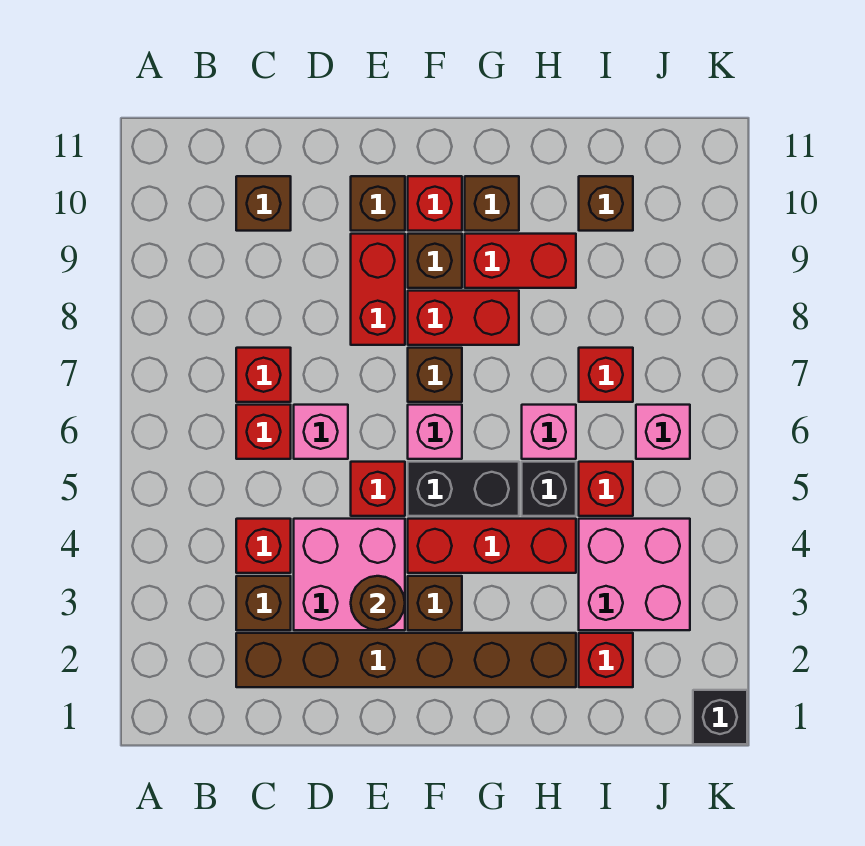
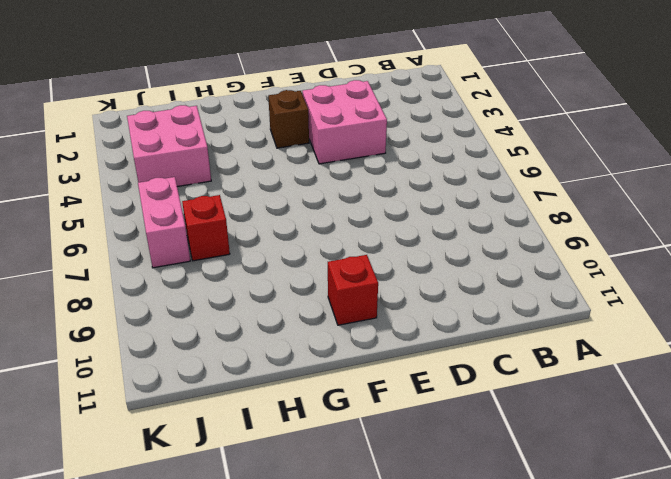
pink brick J6:J7 level 1 -> pink brick J6 level 1
none -> brown brick C2:H2 level 1
none -> brown brick C3 level 1
none -> red brick C4 level 1
none -> red brick C6 level 1

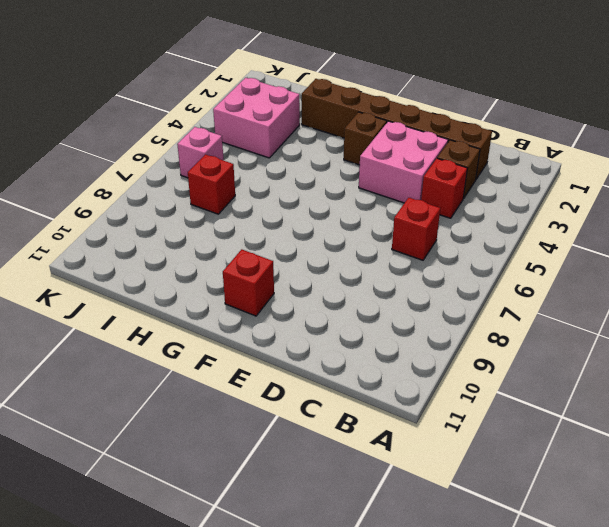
none -> red brick C7 level 1
none -> brown brick C10 level 1
none -> pink brick D6 level 1
none -> red brick E5 level 1

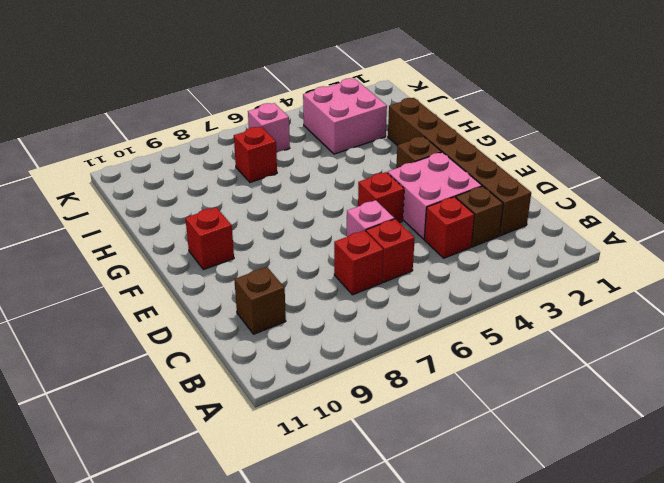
none -> red brick E8:E9 level 1
none -> brown brick E10 level 1
none -> red brick F4:H4 level 1
none -> black brick F5:G5 level 1

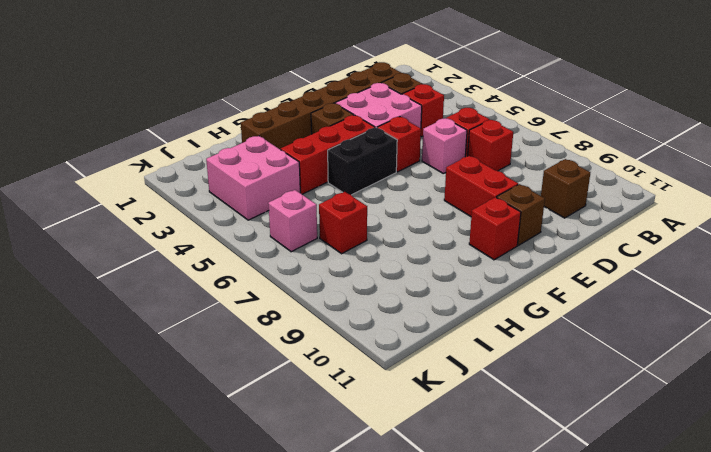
none -> pink brick F6 level 1
none -> brown brick F7 level 1
none -> red brick F8:G8 level 1
none -> brown brick F9 level 1

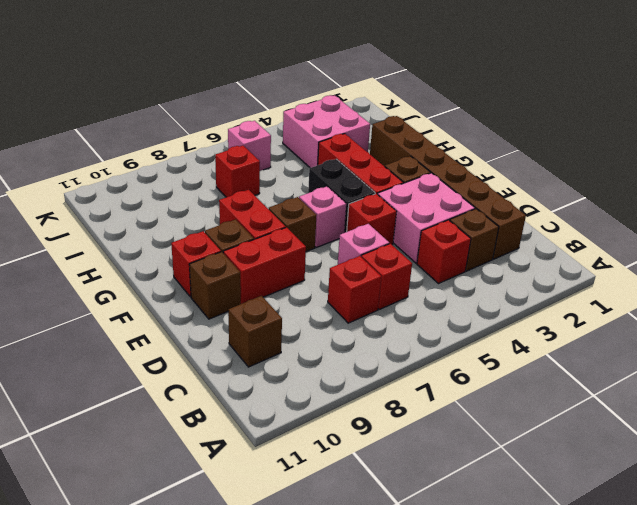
none -> red brick G9:H9 level 1
none -> brown brick G10 level 1
none -> black brick H5 level 1
none -> pink brick H6 level 1

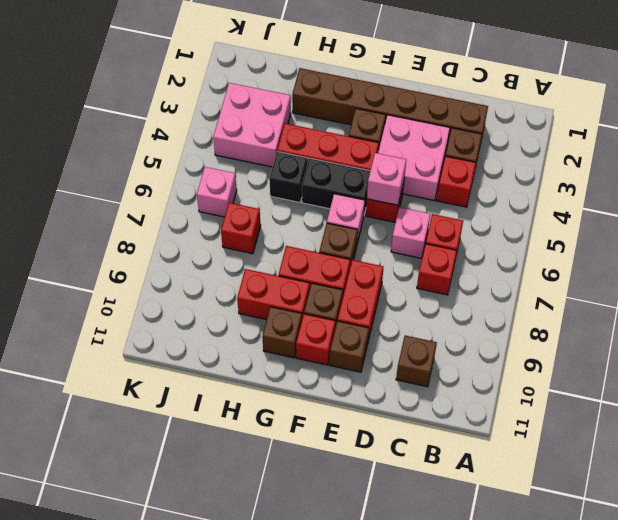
pink brick E5 level 2 -> pink brick H6 level 1
none -> red brick I2 level 1
none -> red brick I5 level 1
none -> brown brick I10 level 1
none -> black brick K1 level 1

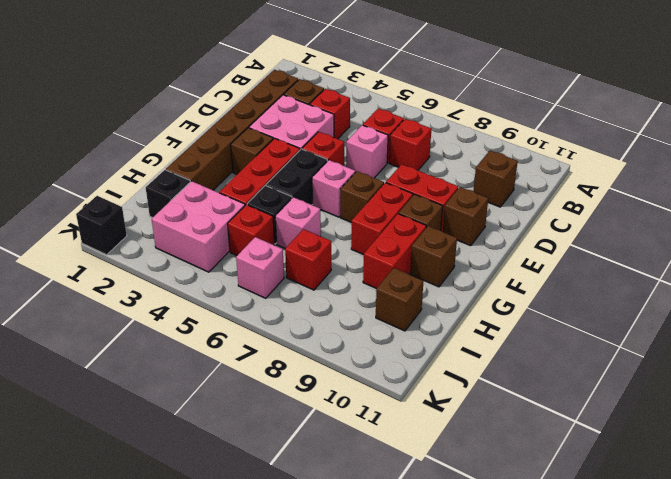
black brick I2 level 1 -> red brick I2 level 1
none -> red brick F10 level 1
none -> brown round brick E3 level 2

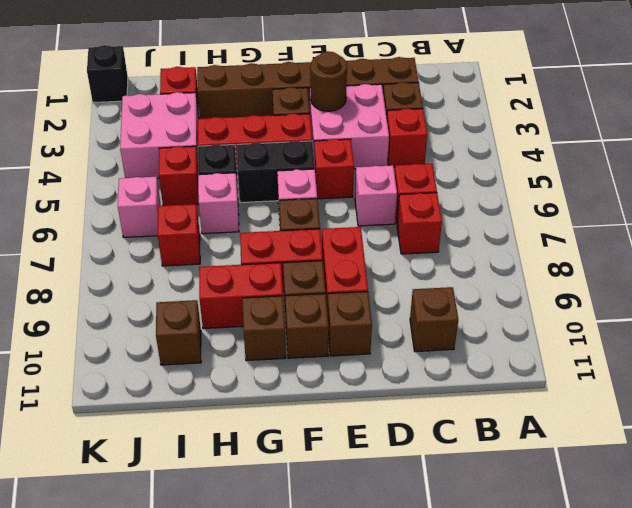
brown brick F10 level 1 -> red brick F10 level 1

